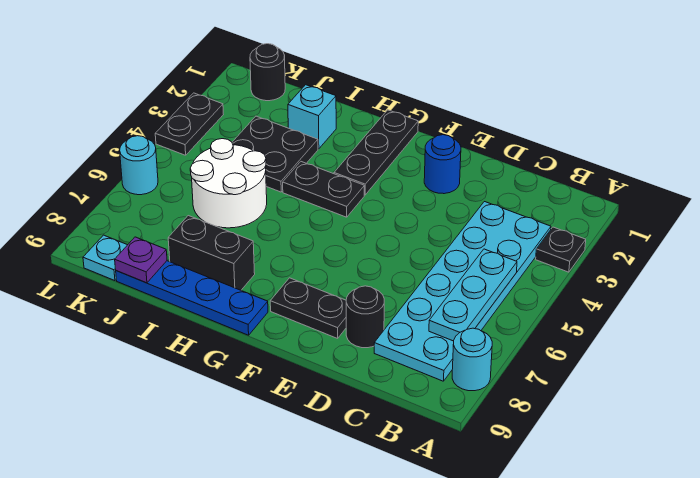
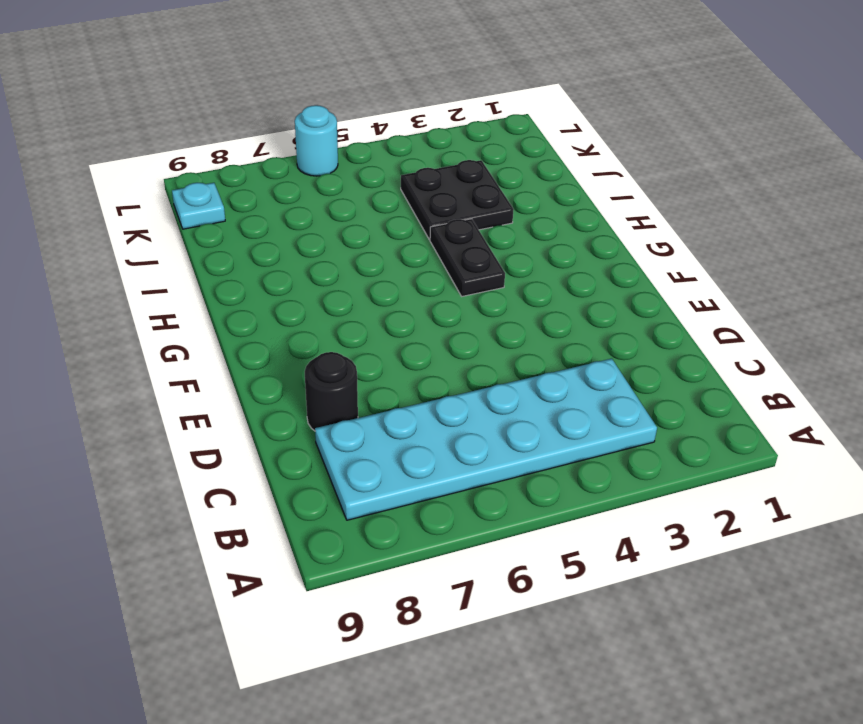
none -> black plate A3 level 1
none -> cyan round brick A8 level 1
none -> blue round brick E2 level 1

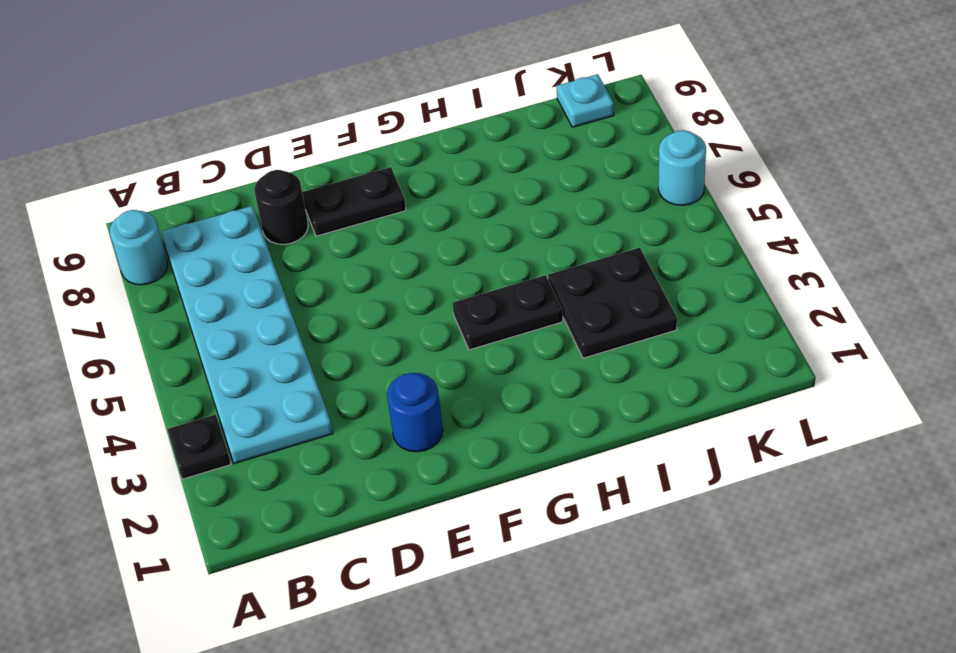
none -> black plate G1:G3 level 1
none -> blue plate G9:J9 level 1
none -> black brick H8:I8 level 1

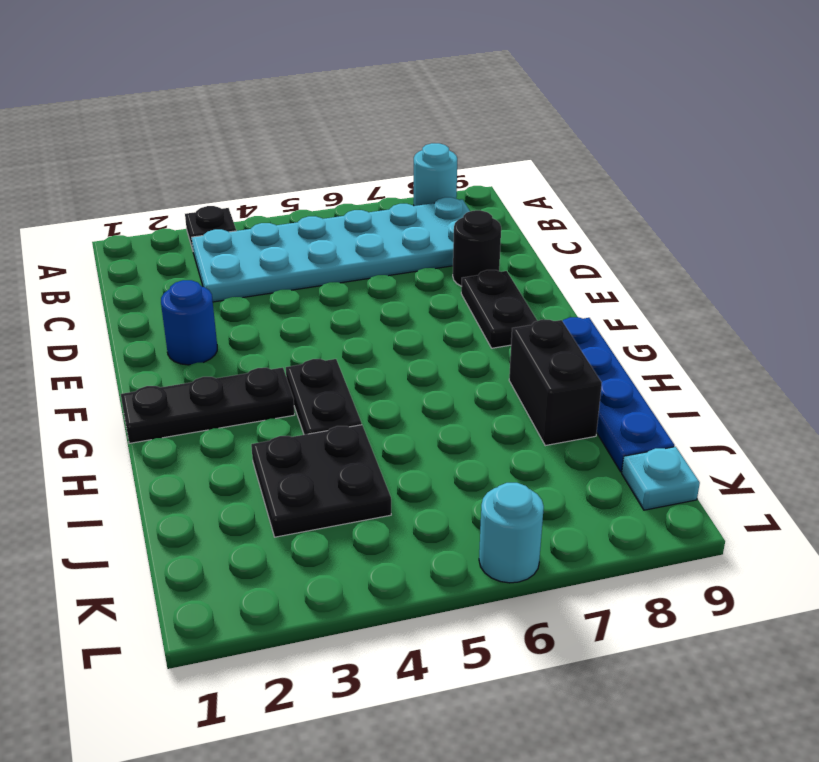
none -> cyan brick I2 level 1
none -> white round brick I5:J6 level 1
none -> black round brick K1 level 1

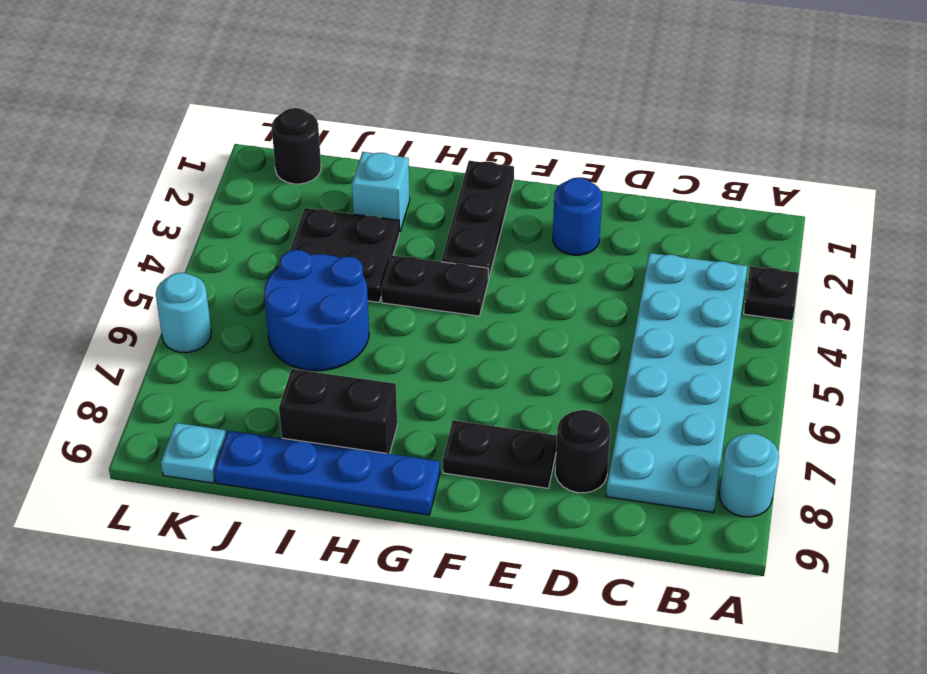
blue round brick I5:J6 level 1 -> white round brick I5:J6 level 1
none -> black plate L3:L4 level 1
none -> cyan plate B5:B7 level 2
none -> purple plate J9 level 2

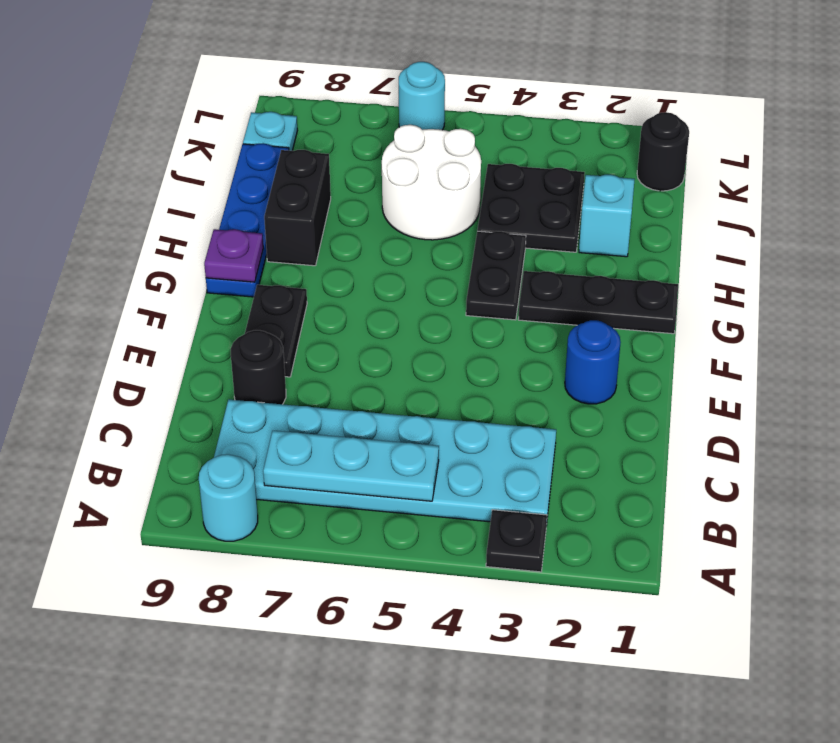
purple plate G9 level 2 -> purple plate J9 level 2
none -> black plate L3:L4 level 1

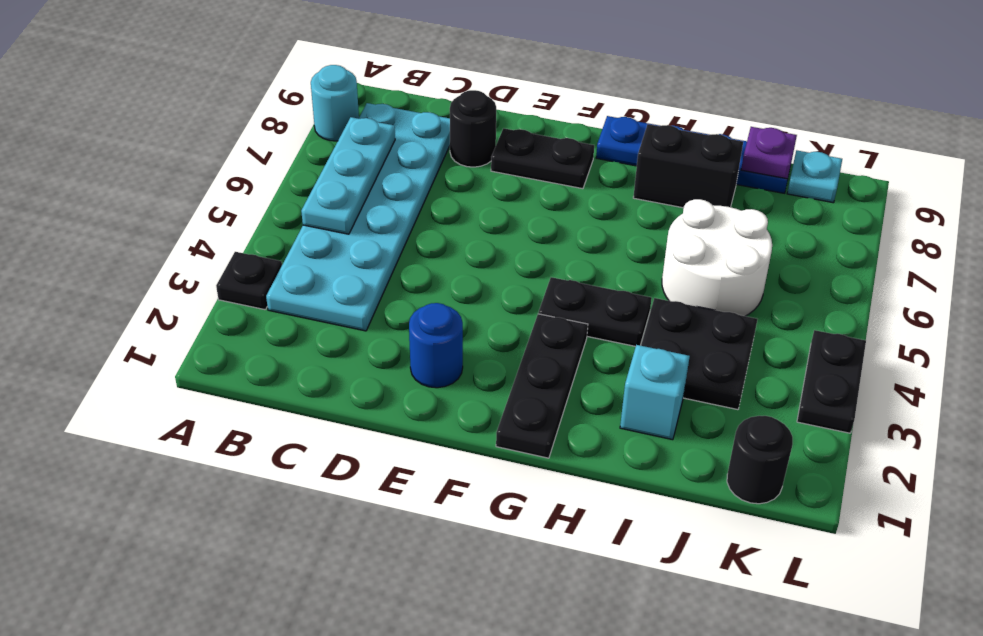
none -> cyan round brick L6 level 1

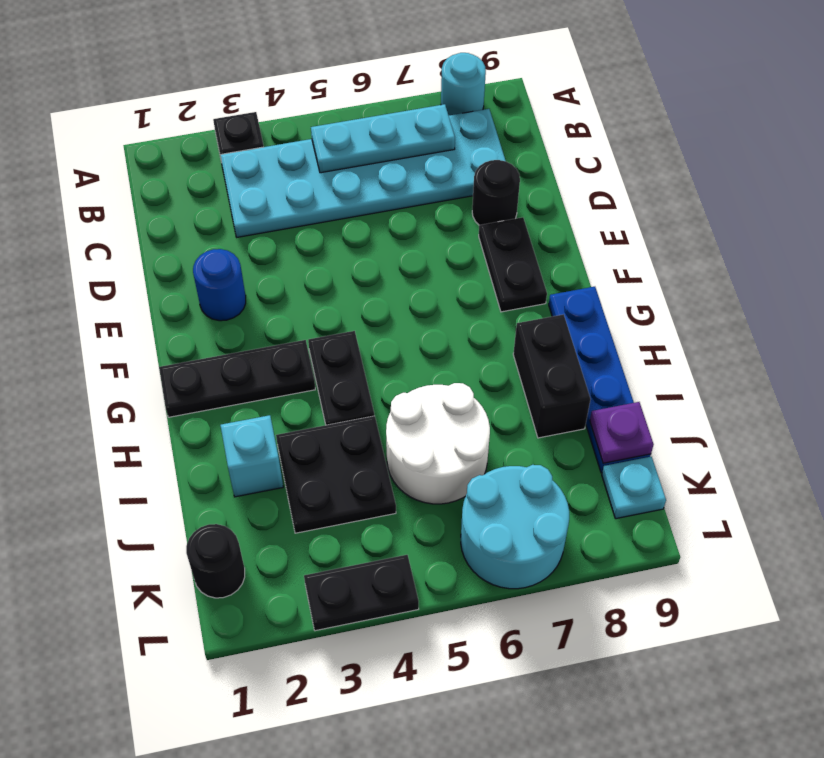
cyan round brick K6:L7 level 1 -> cyan round brick L6 level 1

